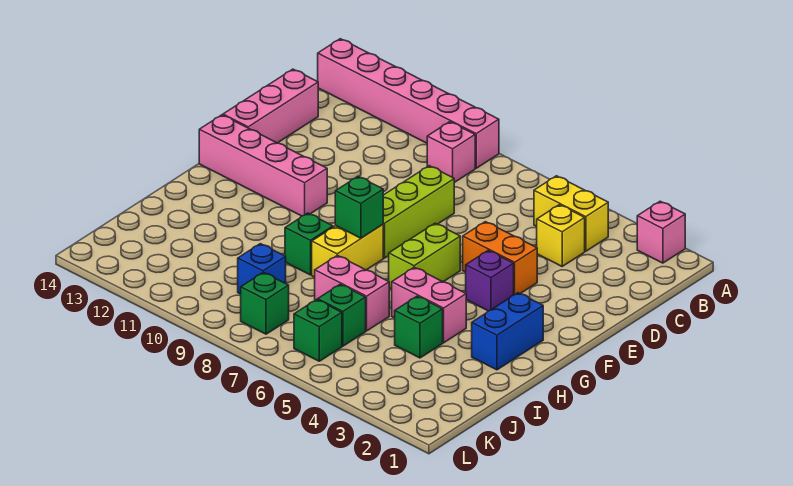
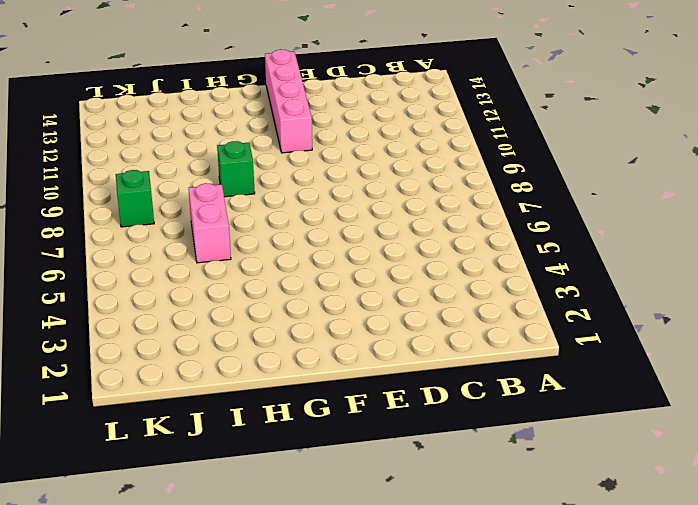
none -> pink brick A2 level 1
none -> pink brick A9:A14 level 1
none -> yellow brick B4:B5 level 1

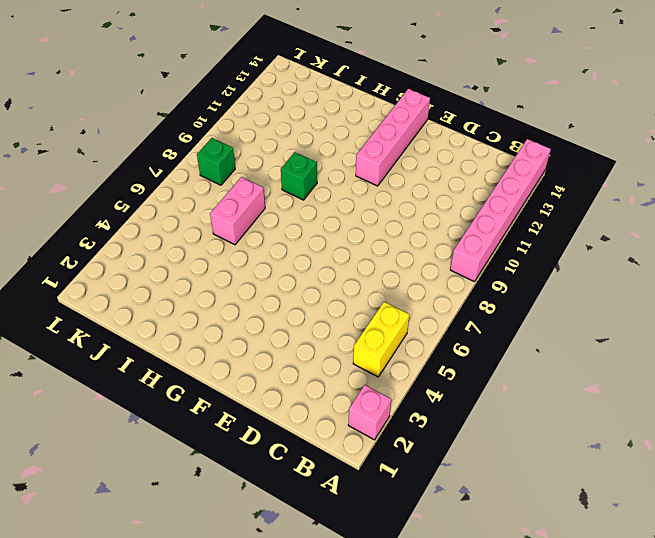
none -> pink brick B9 level 1
none -> yellow brick C4 level 1
none -> pink brick C14:E14 level 1

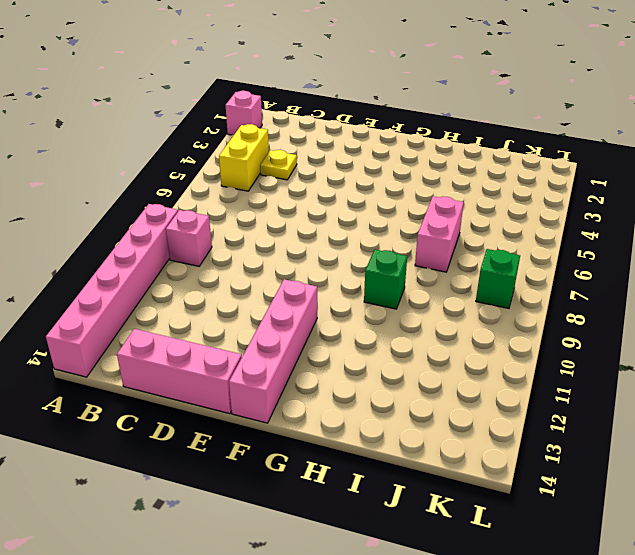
yellow plate C4 level 1 -> yellow brick C4 level 1
none -> lime brick D8:F8 level 1
none -> orange brick E4:E5 level 1
none -> purple brick F4 level 1

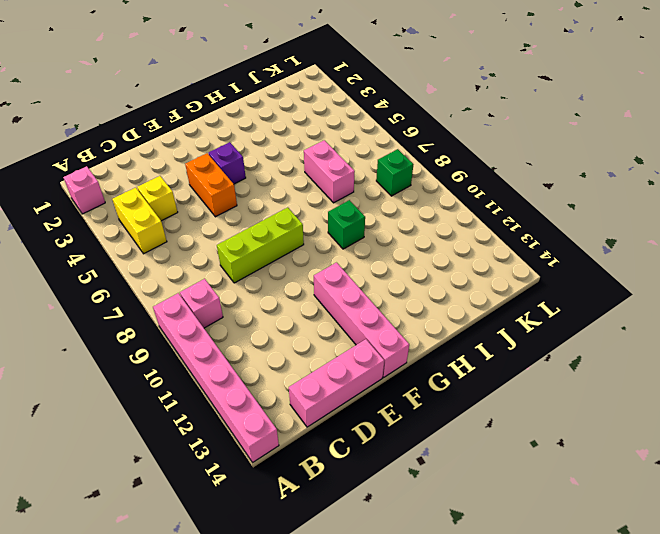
none -> lime brick F6:G6 level 1
none -> blue brick G2:H2 level 1
none -> yellow brick G8:H8 level 1

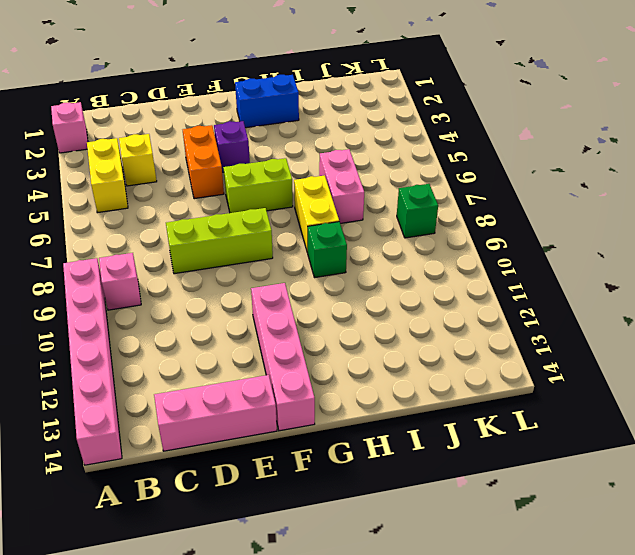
yellow brick H7:H8 level 1 -> yellow brick G8:H8 level 1
none -> pink brick H4:H5 level 1
none -> green brick I4 level 1
none -> green brick J6 level 1

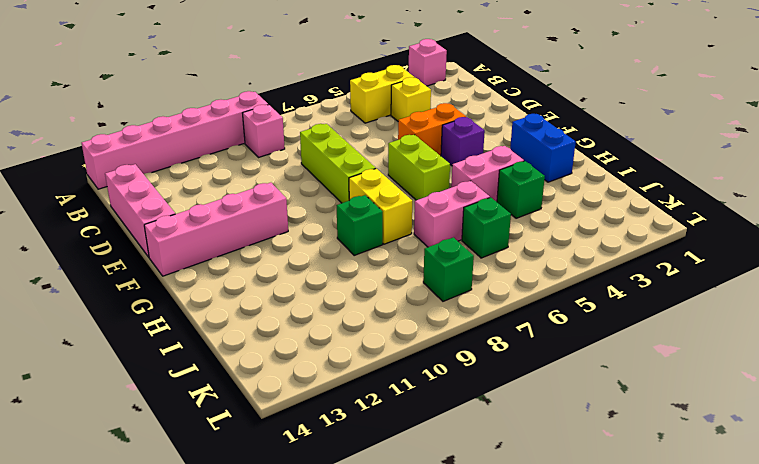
none -> blue brick J9 level 1
none -> green brick K6 level 1
none -> green brick G8 level 2

